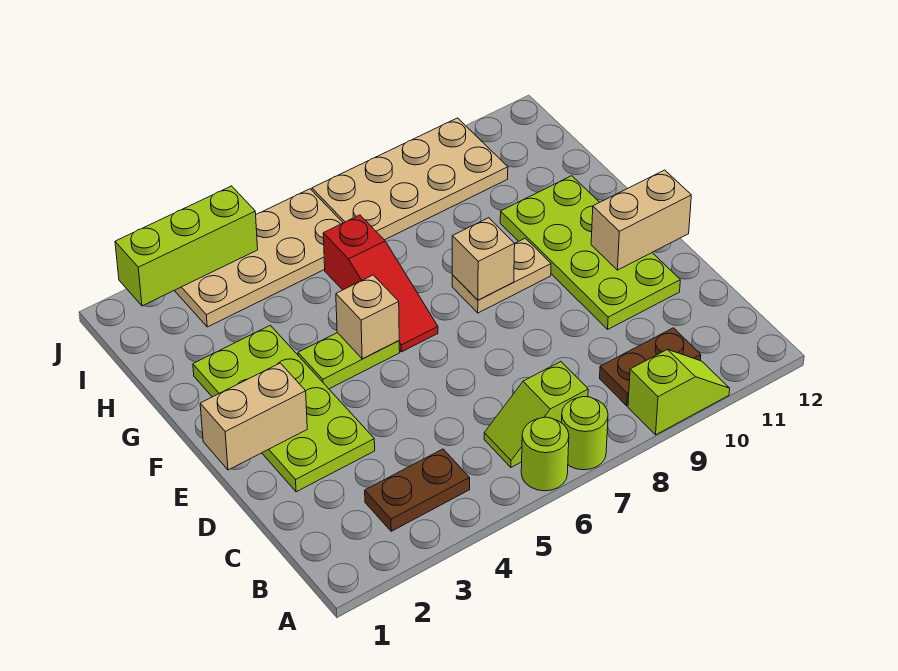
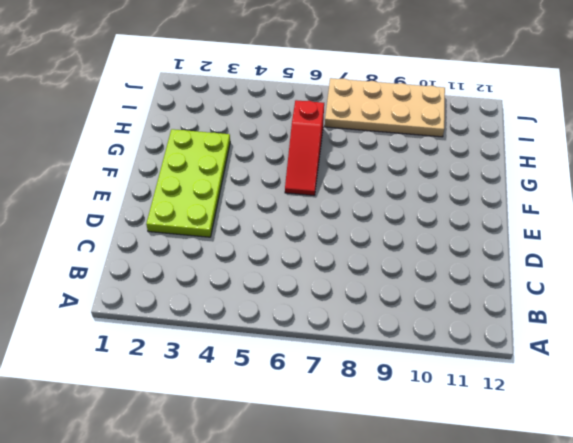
none -> lime round brick A6 level 1
none -> lime round brick A7 level 1
none -> lime slope A9:A10 level 1 top 9

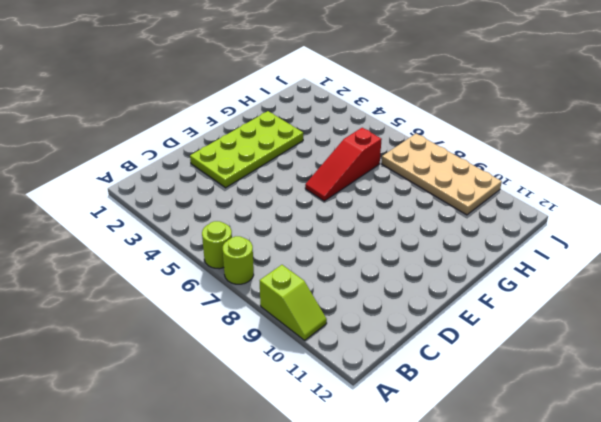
none -> brown plate B3:B4 level 1
none -> lime slope B6:B7 level 1 top 7
none -> brown plate B9:B10 level 1

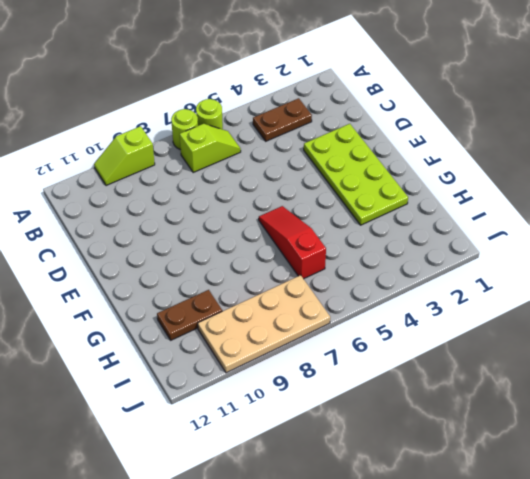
brown plate H10:H11 level 1 -> brown plate B9:B10 level 1
none -> lime plate D10:G11 level 1
none -> lime plate F4:F5 level 1
none -> tan plate F8:F9 level 1

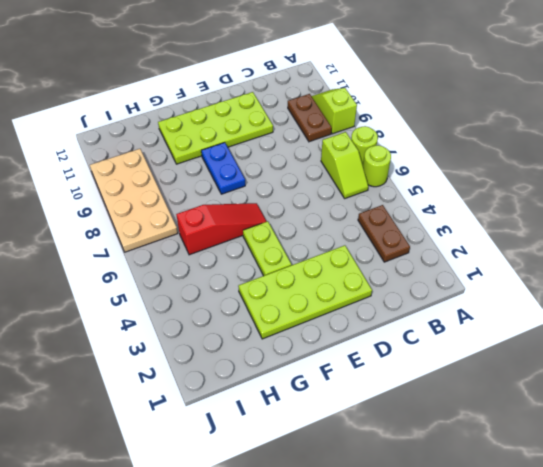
blue plate F8:F9 level 1 -> tan plate F8:F9 level 1
none -> tan plate I3:J6 level 1
none -> tan brick E1:E2 level 2
none -> tan brick E11:E12 level 2

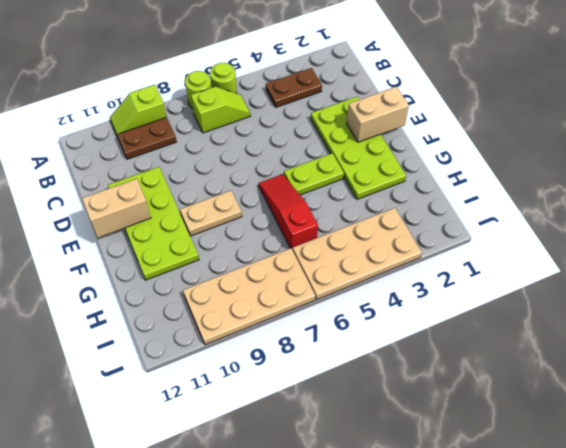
none -> tan brick F5 level 2
none -> tan brick F8 level 2
none -> lime brick J2:J4 level 2

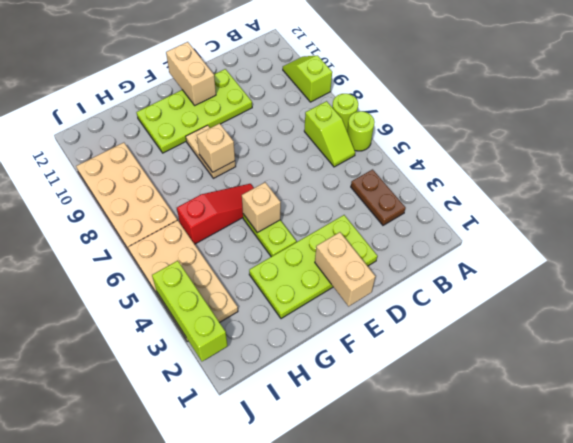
none -> brown plate B9:B10 level 1

